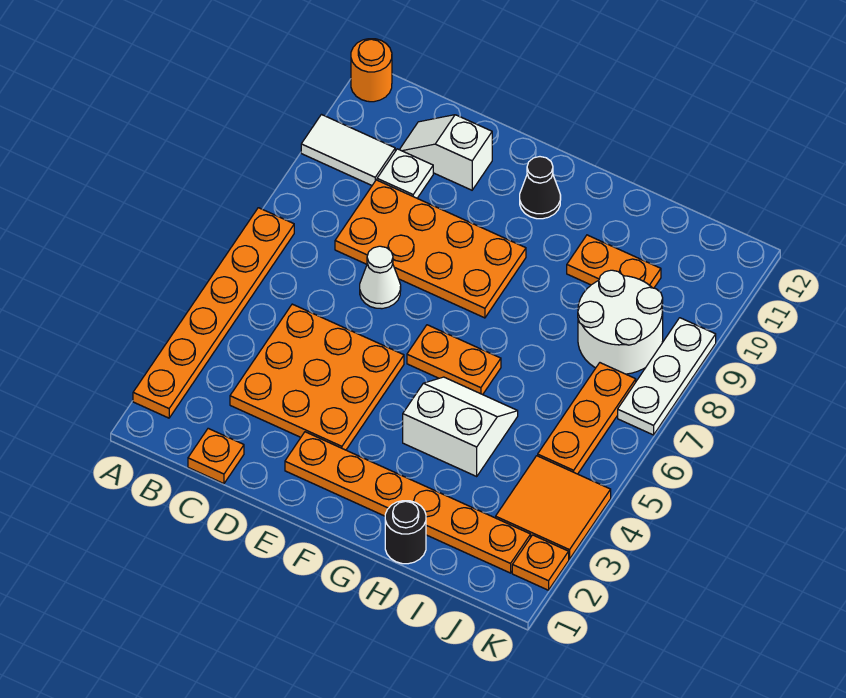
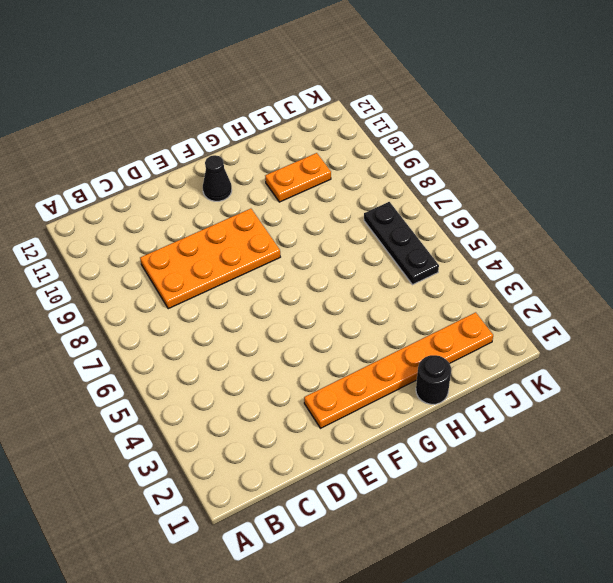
black plate J5:J7 level 1 -> orange plate J5:J7 level 1
none -> orange plate A2:A7 level 1
none -> white tile A10:B10 level 1
none -> orange round brick A12 level 1

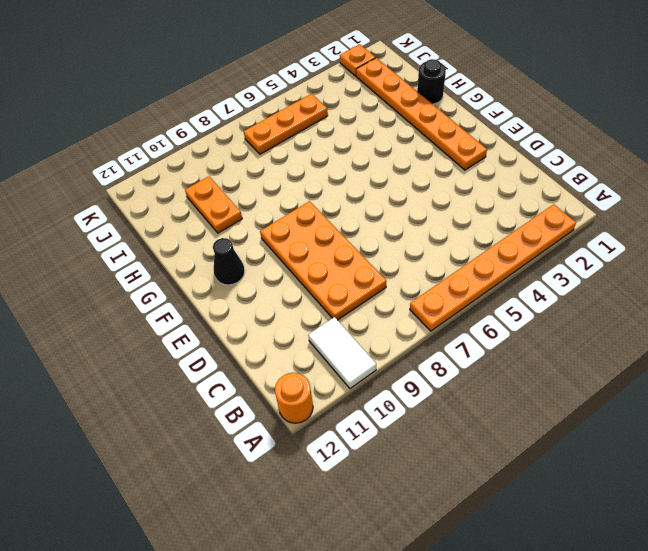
none -> orange plate C1 level 1
none -> orange plate C3:E5 level 1
none -> white plate C10 level 1

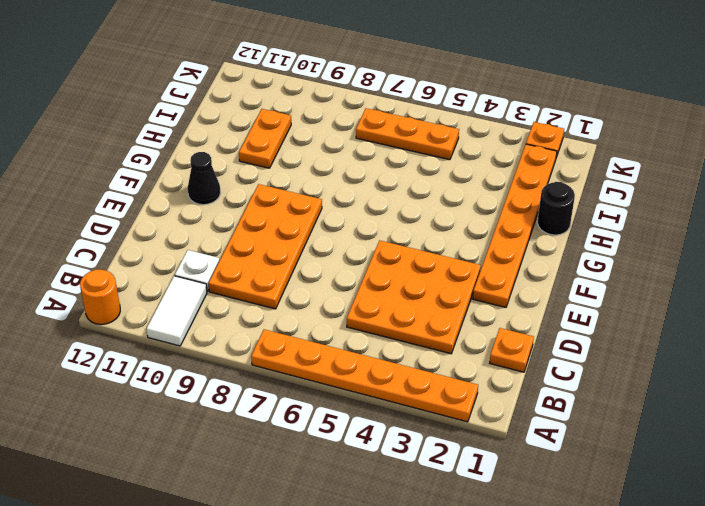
none -> white slope C11:D11 level 1 top D
none -> white cone D7 level 1
none -> orange plate F6:G6 level 1

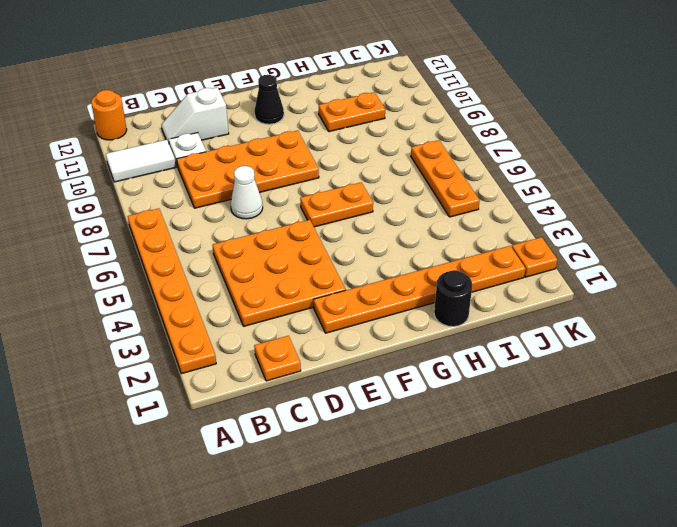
none -> white slope G4:H5 level 1 top 4
none -> white round brick I8:J9 level 1
none -> orange tile J3:K4 level 1

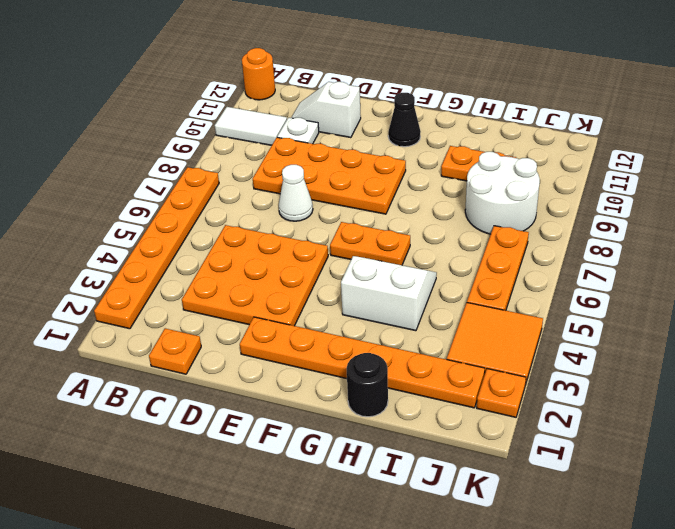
none -> white plate K7:K9 level 1

